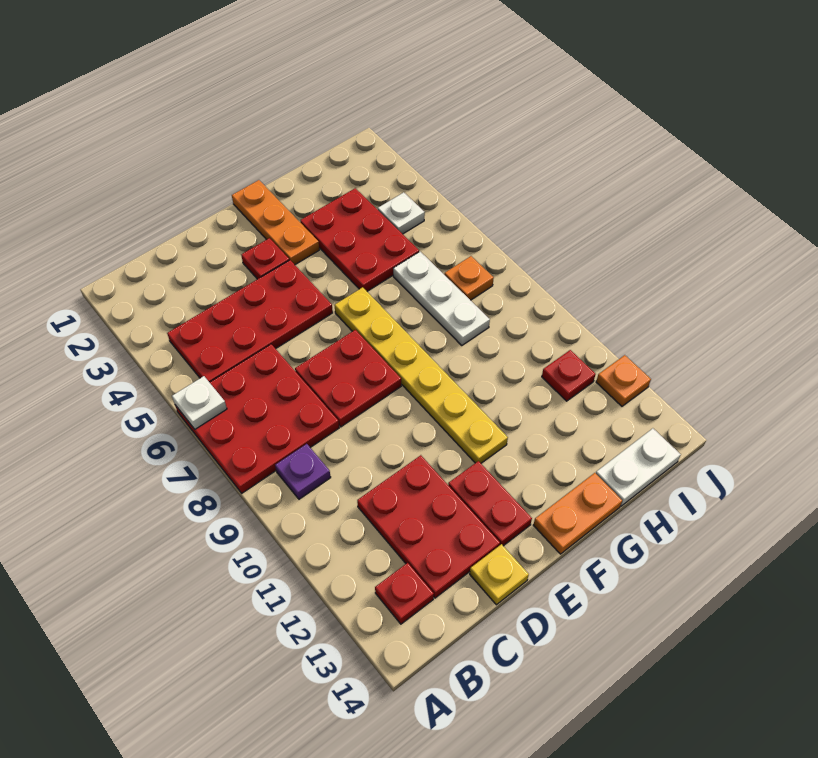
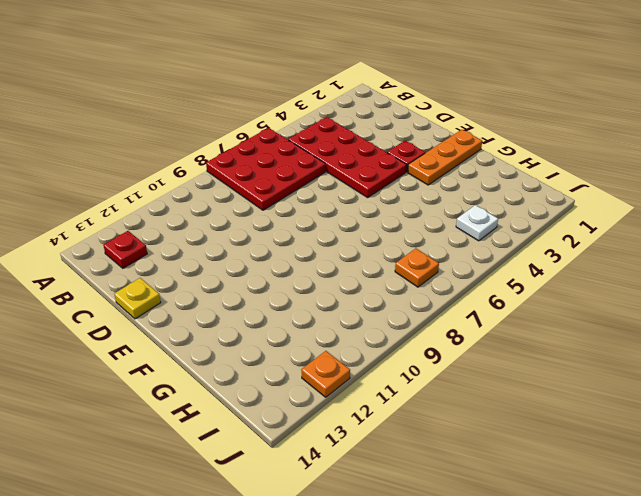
none -> purple plate B9 level 1
none -> red plate C11:D13 level 1
none -> red plate D7:E8 level 1

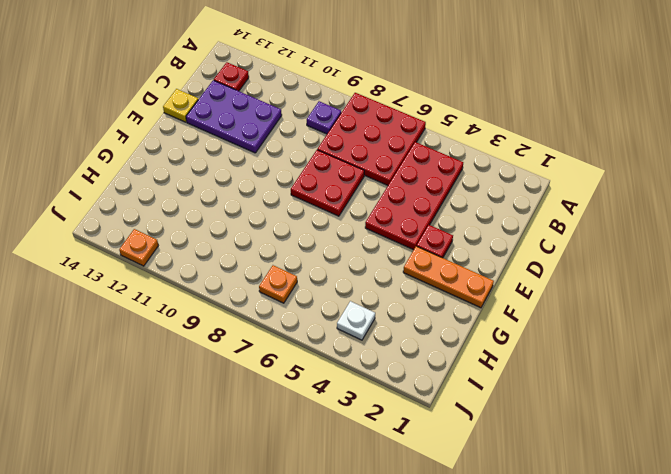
purple plate C11:D13 level 1 -> red plate C11:D13 level 1
none -> red plate E12:E13 level 1
none -> yellow plate F6:F11 level 1
none -> orange plate F14:G14 level 1

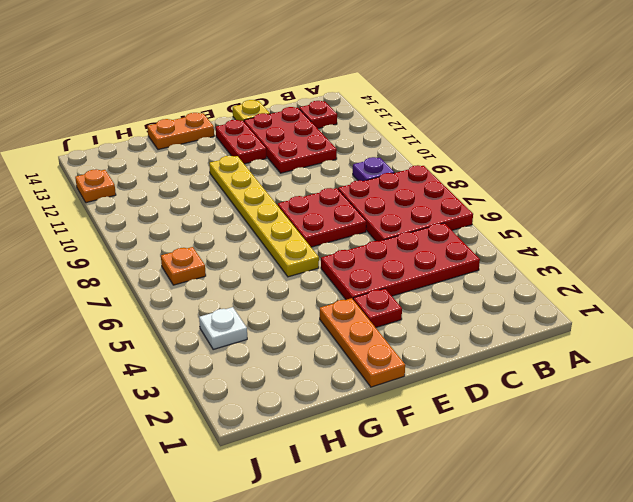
none -> red plate G3:H5 level 1
none -> white plate H6:H8 level 1
none -> white plate H14:I14 level 1

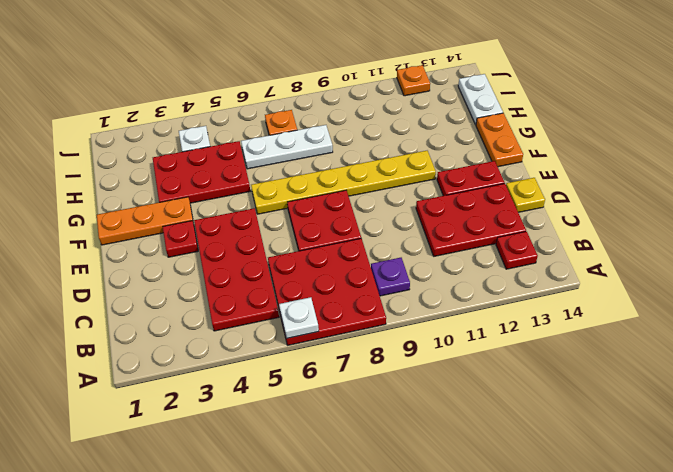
none -> red plate I11 level 1

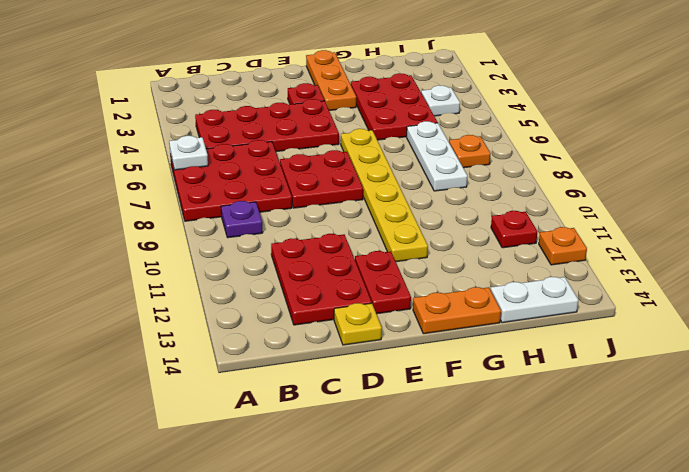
none -> red plate B13 level 1

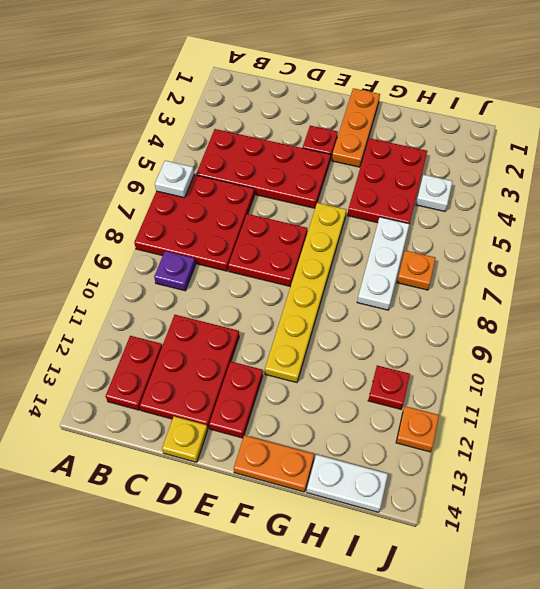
red plate B12:B13 level 1 -> red plate B13 level 1

